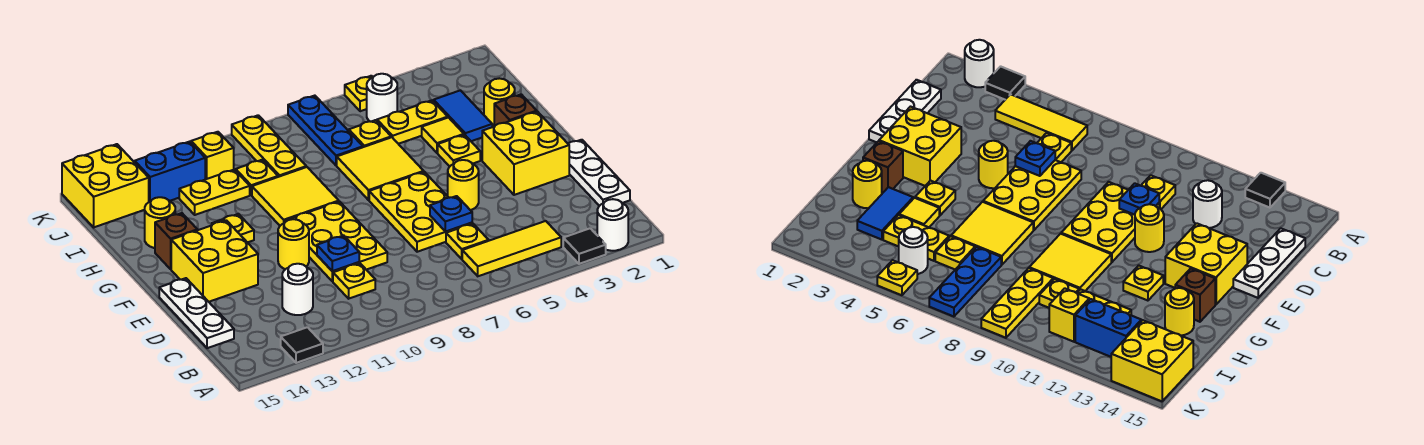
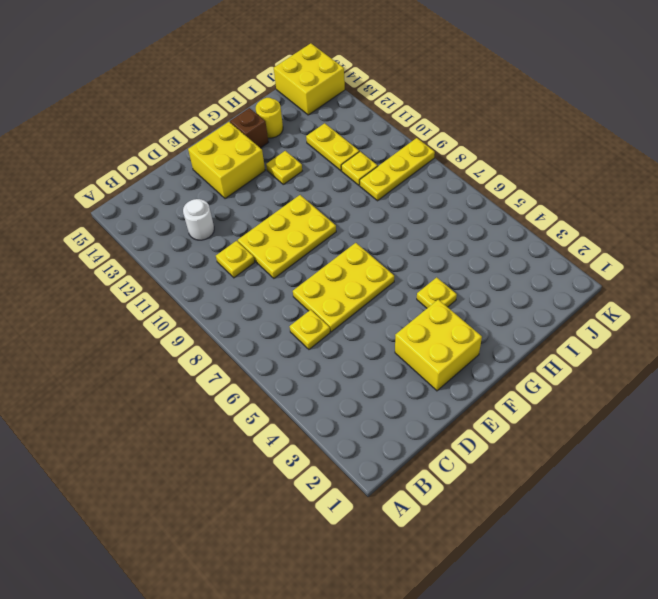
none -> white round brick A2 level 1
none -> black tile A3 level 1
none -> black tile A13 level 1
none -> yellow tile B4:B6 level 1

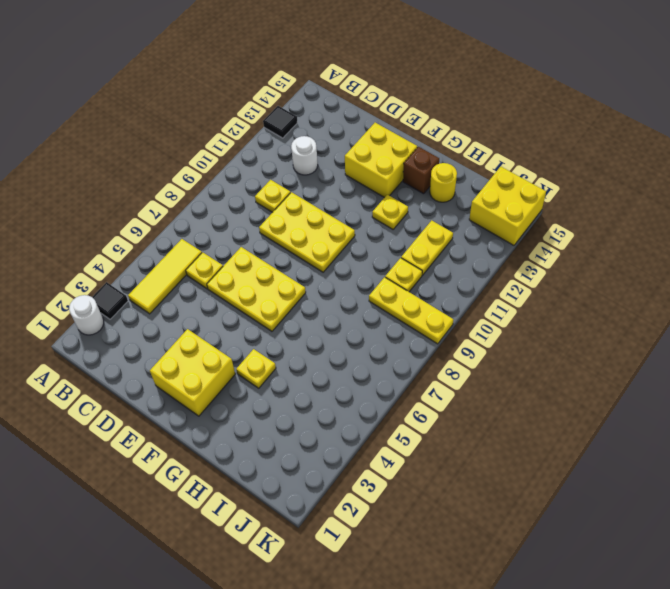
none -> white plate C1:E1 level 1
none -> white plate C15:E15 level 1
none -> yellow round brick E5 level 1
none -> yellow round brick E11 level 1

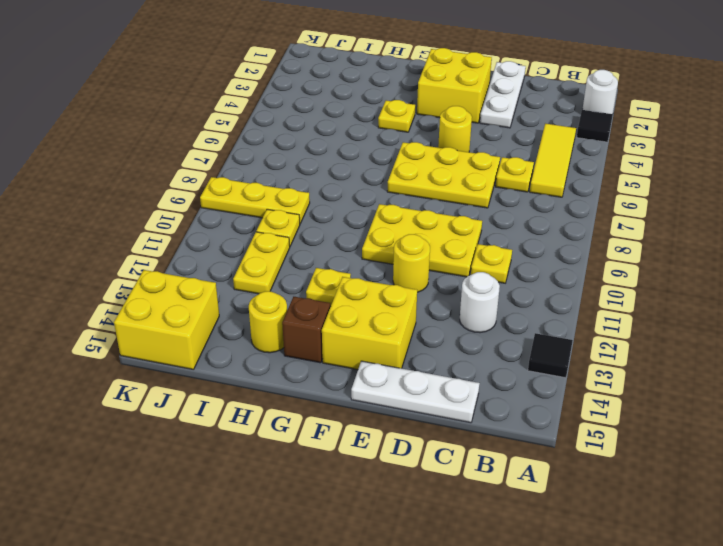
white plate D1:D3 level 1 -> white plate C1:E1 level 1
none -> brown brick G2 level 1
none -> yellow tile G6:H7 level 1
none -> yellow tile G9:H10 level 1
none -> yellow round brick H2 level 1

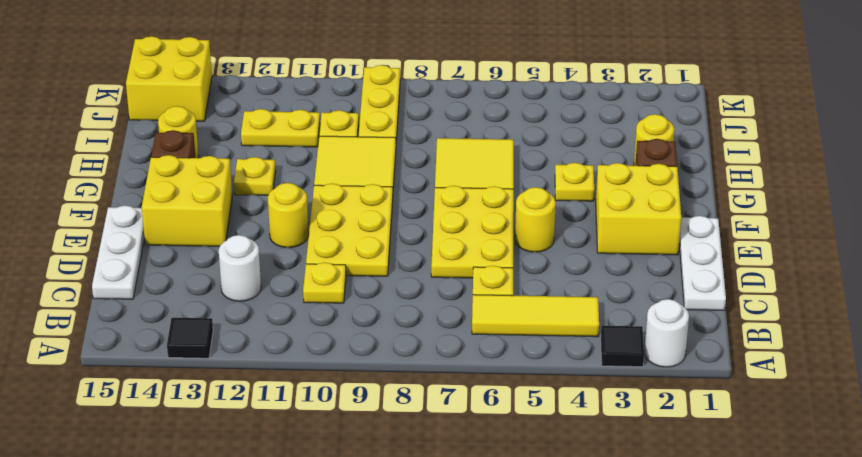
none -> blue tile H3:I3 level 1
none -> yellow tile H4 level 1
none -> yellow plate I4:I5 level 1
none -> yellow plate I6 level 1

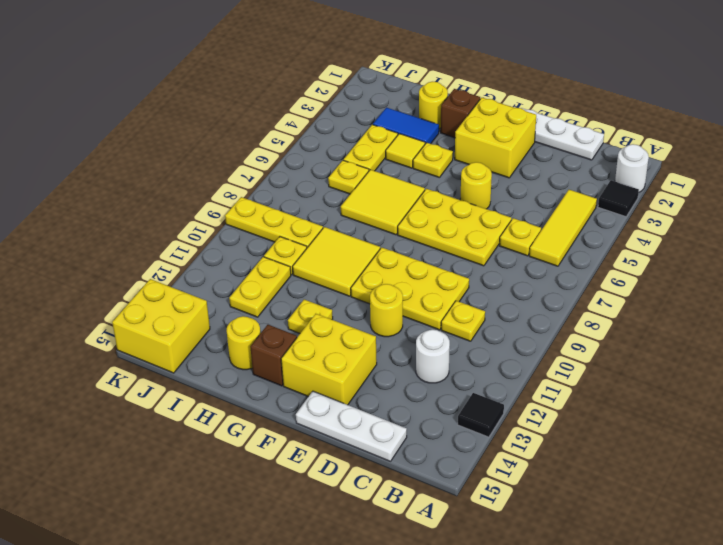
none -> blue plate I7:K7 level 1
none -> white round brick J5 level 1
none -> yellow brick J11 level 1
none -> blue brick J12:J13 level 1

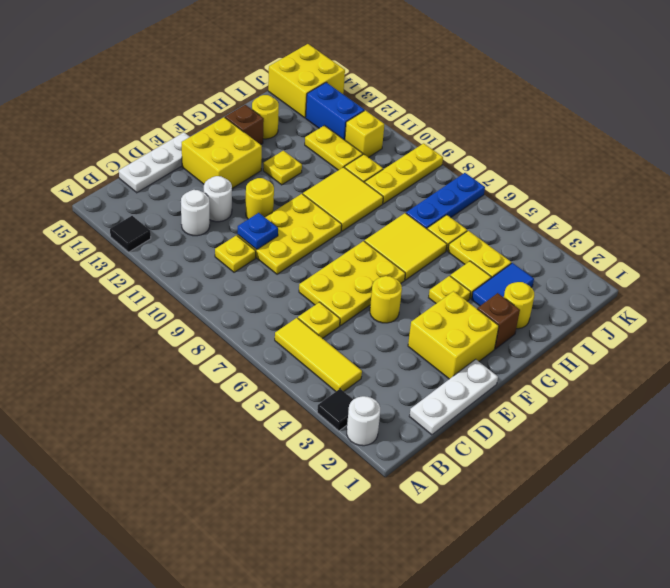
white round brick D12 level 1 -> white round brick J5 level 1
none -> yellow plate K5 level 1
none -> blue plate D6 level 2

